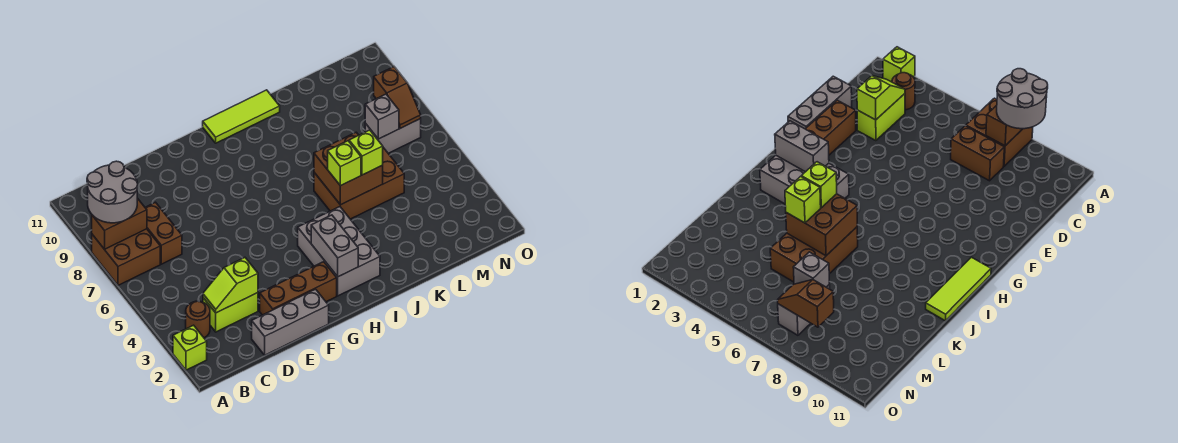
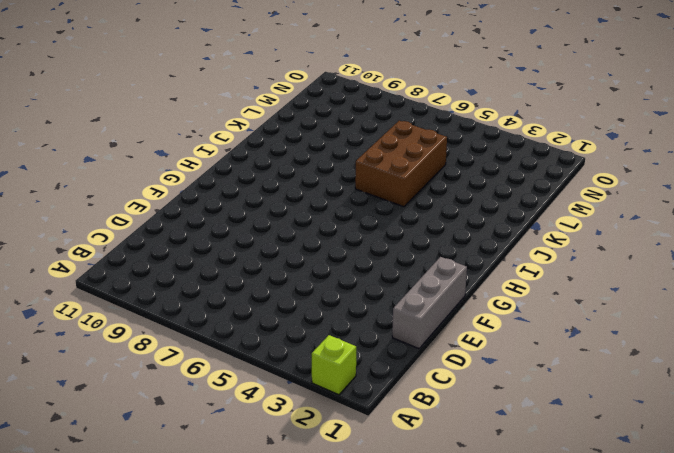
none -> brown brick A7:B8 level 1
none -> brown round brick B3 level 1
none -> lime brick C3:D3 level 1

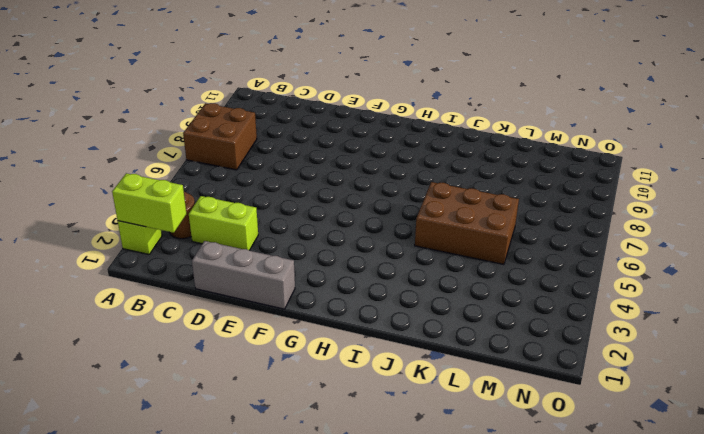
lime brick A2:B2 level 2 -> none
none -> brown brick C7:C8 level 1
none -> brown brick E2:G2 level 1
none -> grey brick H2:I4 level 1

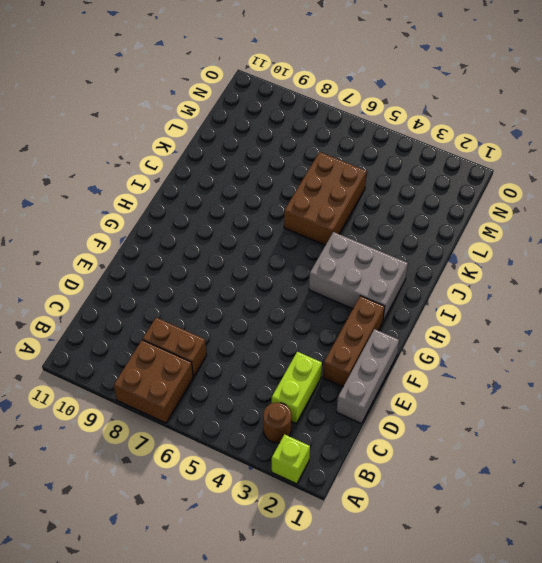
none -> lime tile H11:J11 level 1
none -> grey brick M7:N7 level 1
none -> brown brick A8:B8 level 2

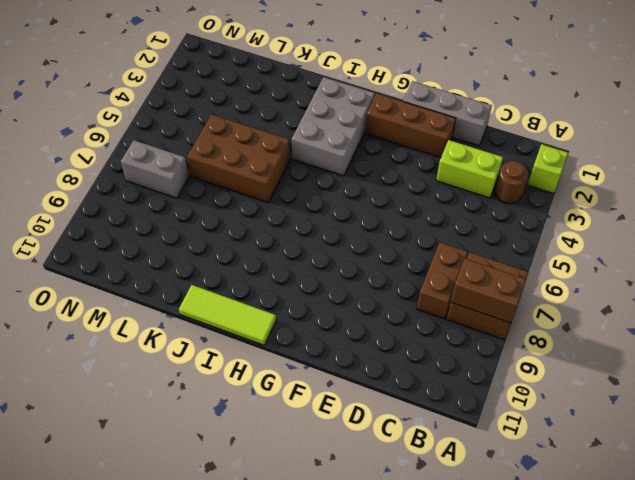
none -> lime slope C3:D3 level 2 top D
none -> grey brick H2:H3 level 2
none -> brown brick J5:K6 level 2

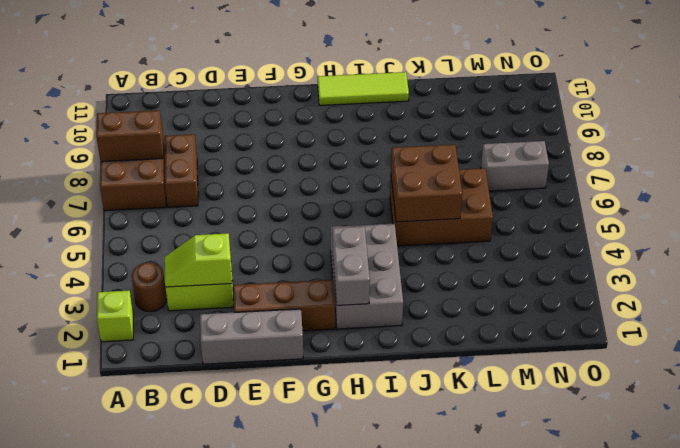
none -> grey brick M7 level 2
none -> brown slope N7:N8 level 2 top 8
none -> grey round brick A8:B9 level 3

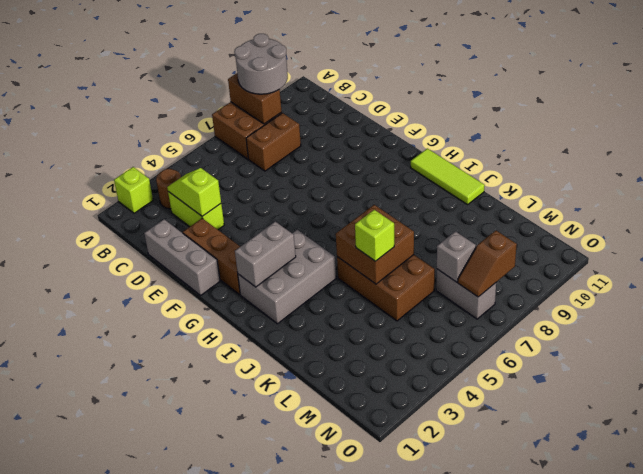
none -> lime brick J5 level 3

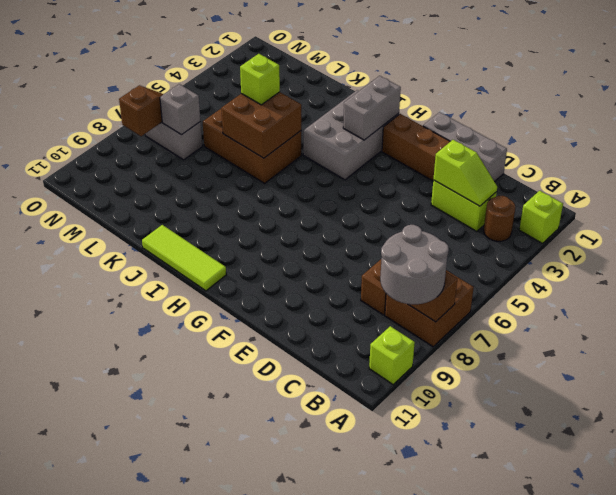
lime brick A10 level 1 -> lime brick J5 level 3

